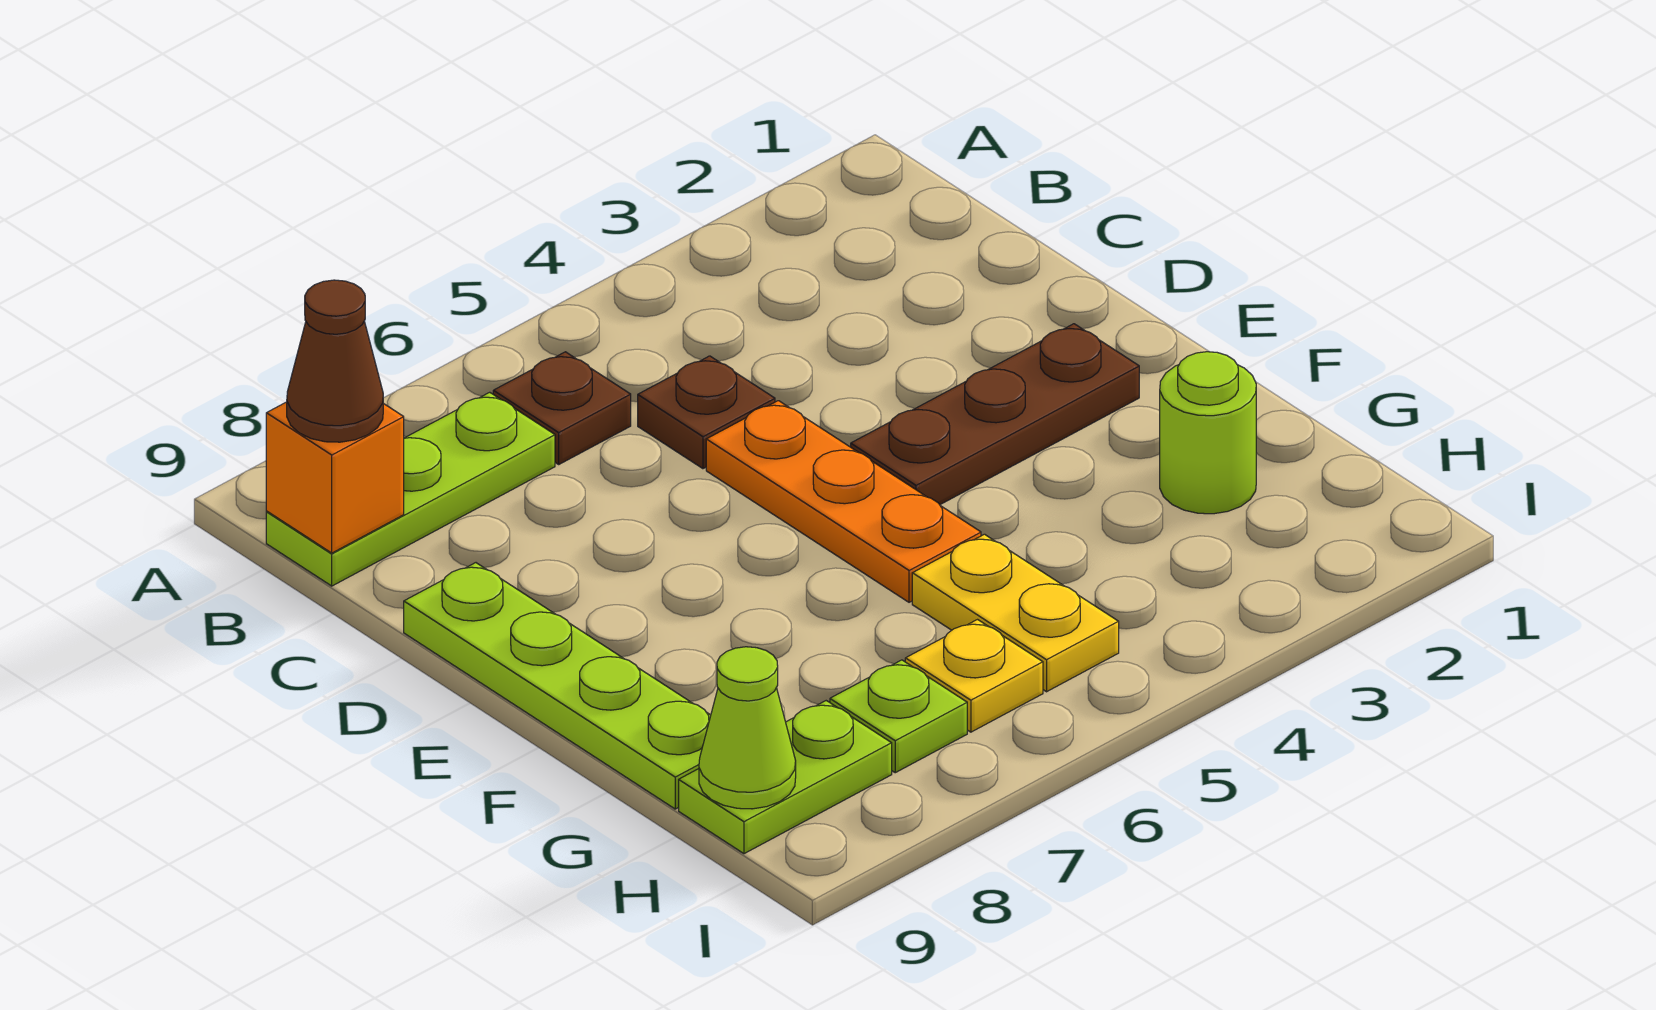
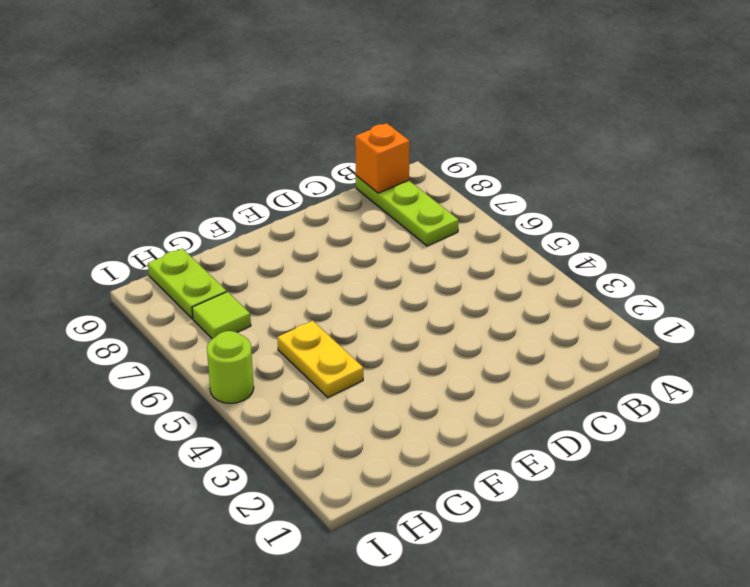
yellow plate G4:G5 level 1 -> yellow plate G5:H5 level 1
lime tile H7 level 1 -> lime plate H7 level 1
lime round brick I5 level 1 -> lime round brick G2 level 1
none -> brown plate B6 level 1
none -> brown plate C5 level 1
none -> orange plate D5:F5 level 1

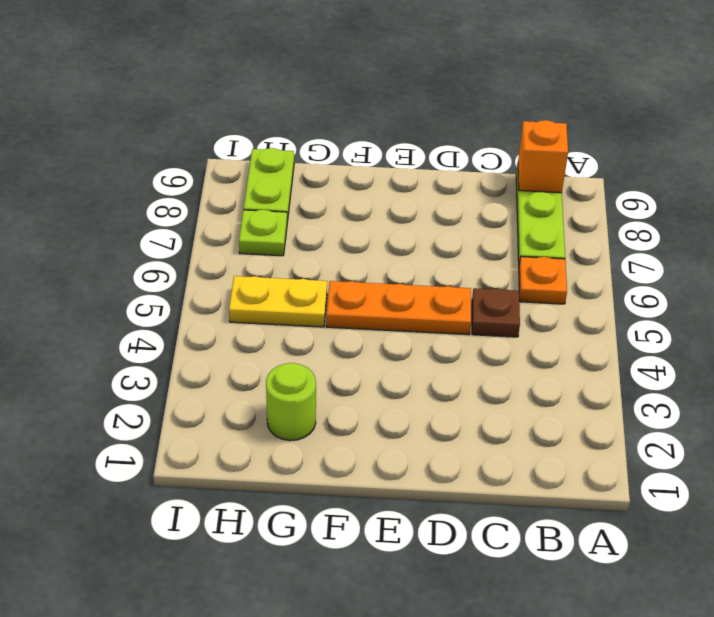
orange plate B6 level 1 -> brown plate B6 level 1
none -> lime plate D9:G9 level 1
none -> brown plate E2:E4 level 1
none -> yellow plate H6 level 1

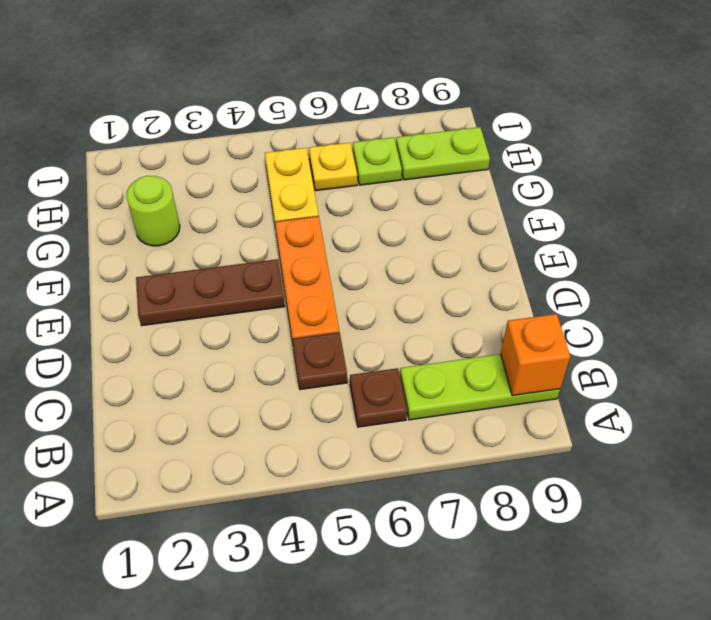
none -> lime plate D9:G9 level 1
none -> lime cone H9 level 2
none -> brown cone B9 level 3

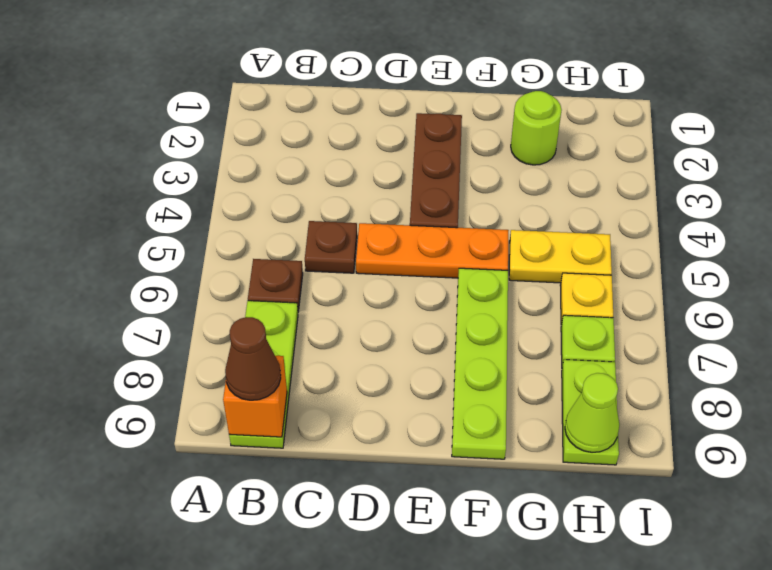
lime plate F6:F9 level 1 -> lime plate D9:G9 level 1

